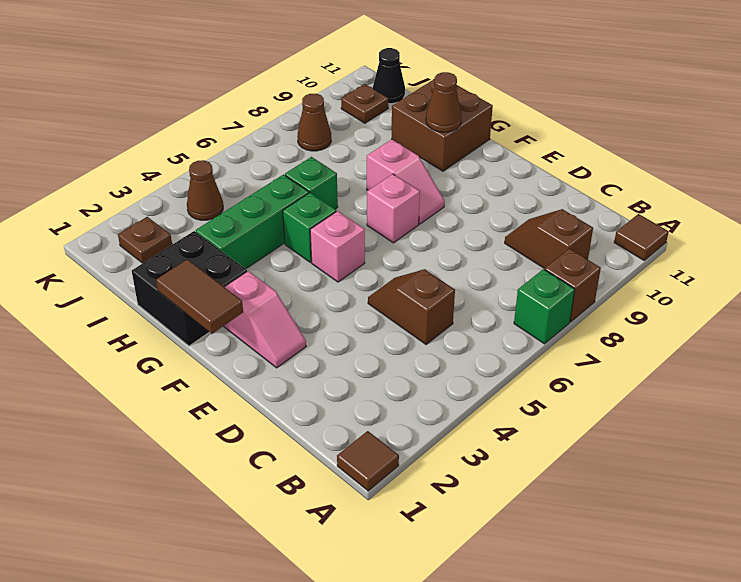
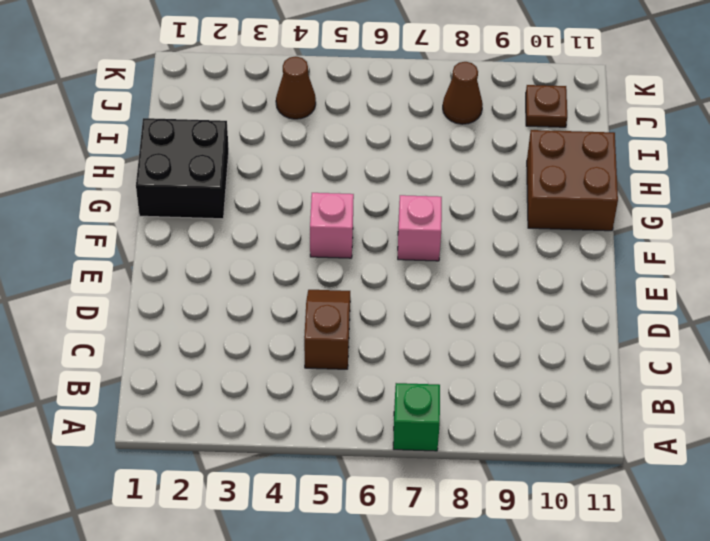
none -> brown tile A1 level 1
none -> brown brick A8 level 1
none -> brown tile A11 level 1

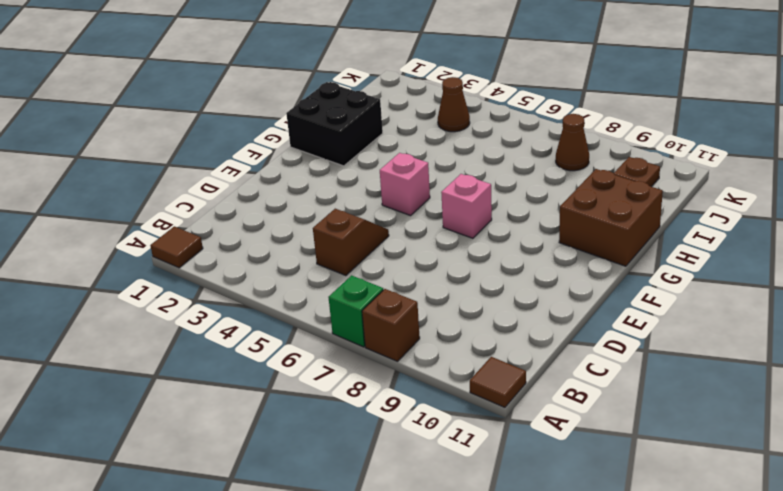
none -> brown slope B9:C9 level 1 top B
none -> pink slope E2:F2 level 1 top F
none -> pink slope F8:G8 level 1 top G

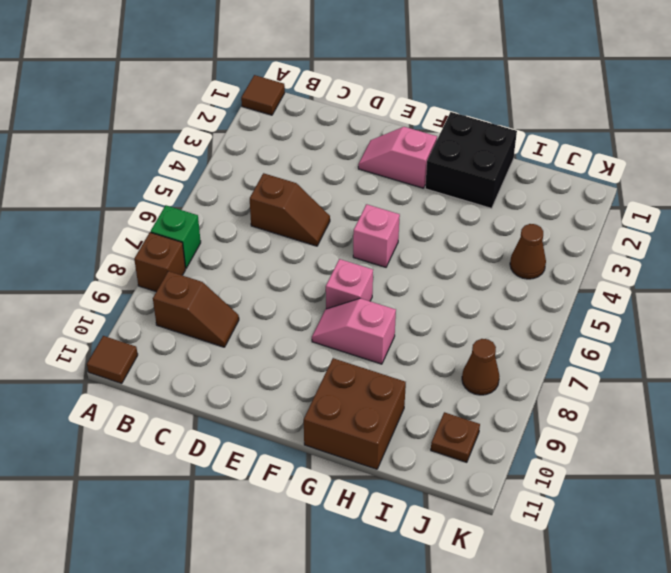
none -> green brick G5 level 1
none -> green brick H3:H5 level 1
none -> green brick H6 level 1

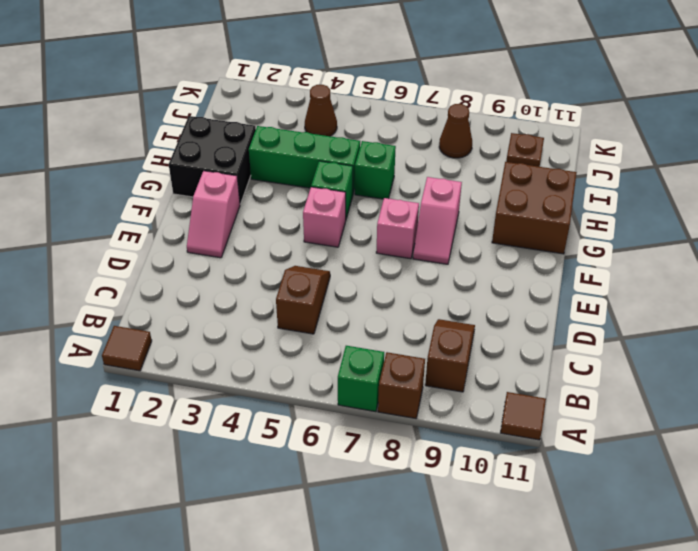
none -> brown plate J2 level 1
none -> black cone J11 level 1
none -> brown tile F1:G1 level 2

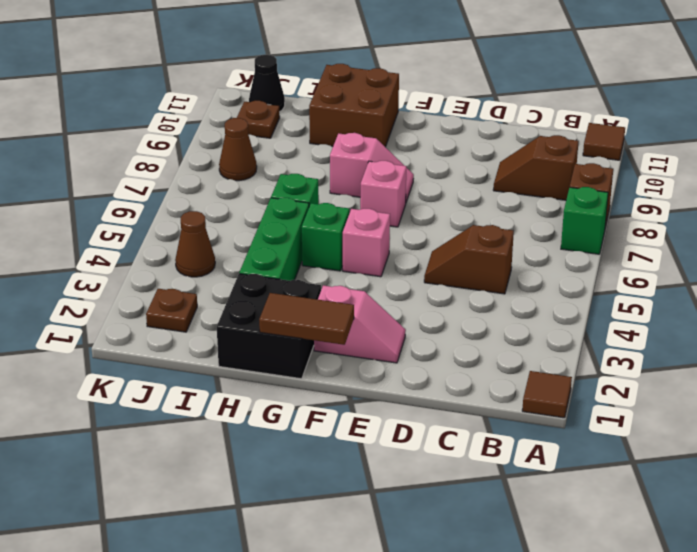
none -> brown cone G10 level 2

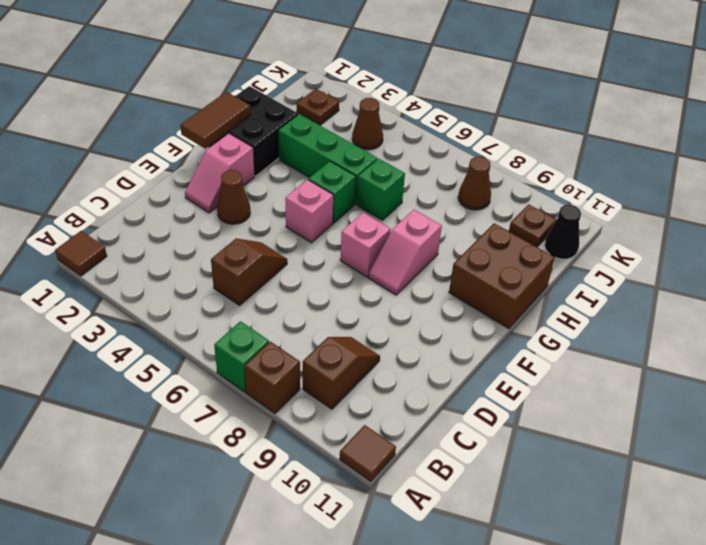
brown cone E3 level 1 -> brown cone G10 level 2

